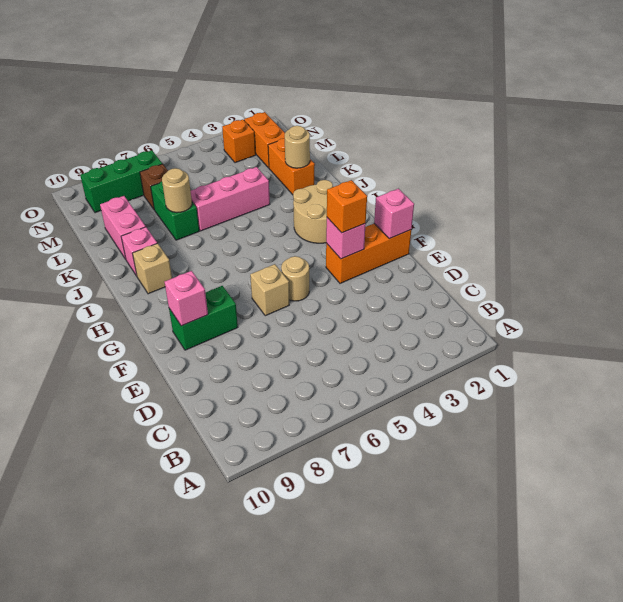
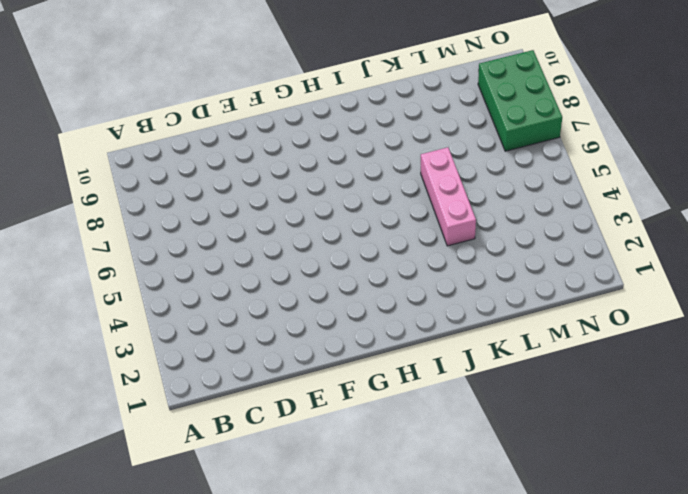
green brick N7:O9 level 1 -> green brick N7:N9 level 1
none -> orange brick F1:F3 level 1
none -> tan round brick F5 level 1
none -> tan brick F6 level 1

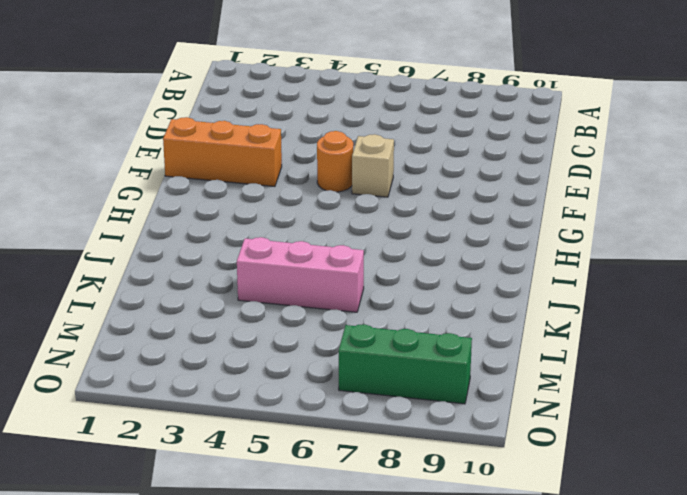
orange round brick F5 level 1 -> tan round brick F5 level 1
none -> green brick F8:F9 level 1
none -> tan round brick H2:I3 level 1
none -> tan brick I9 level 1

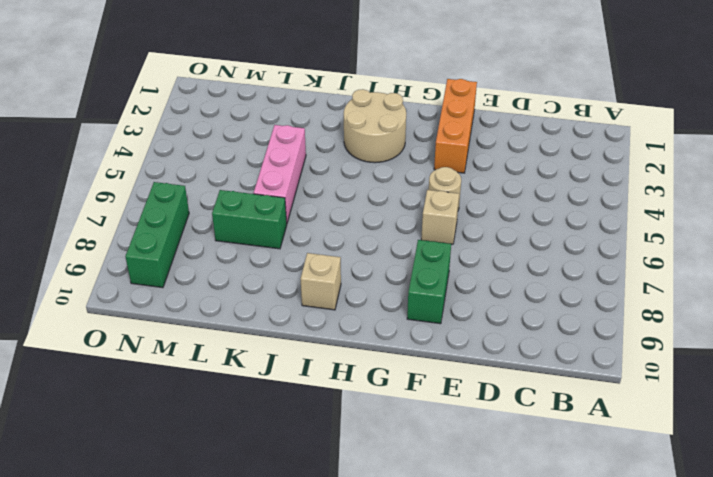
none -> pink brick J9 level 1
none -> orange brick K2:L2 level 1
none -> pink brick K9:L9 level 1

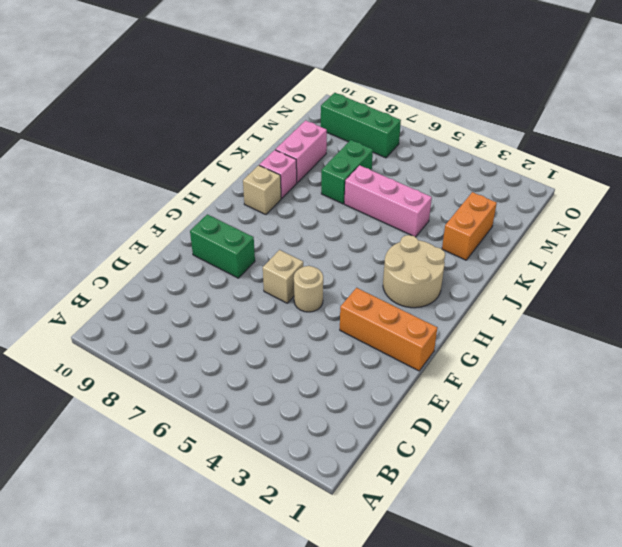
none -> orange brick M2:N2 level 1
none -> brown brick M7 level 1
none -> orange brick N3 level 1

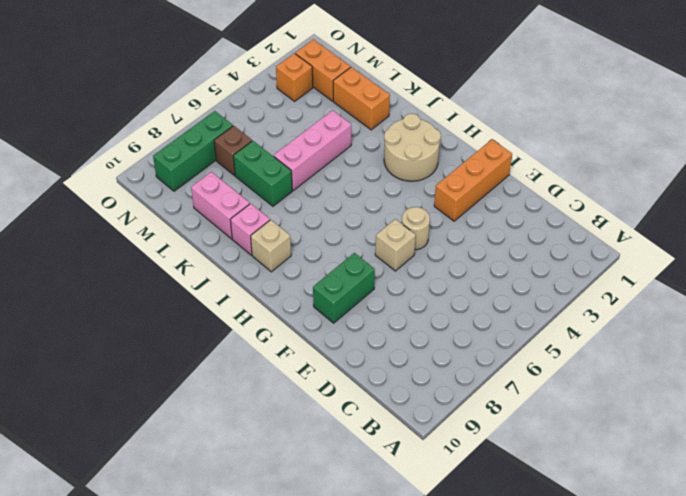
none -> pink brick F1 level 2
none -> pink brick F3 level 2
none -> pink brick F9 level 2

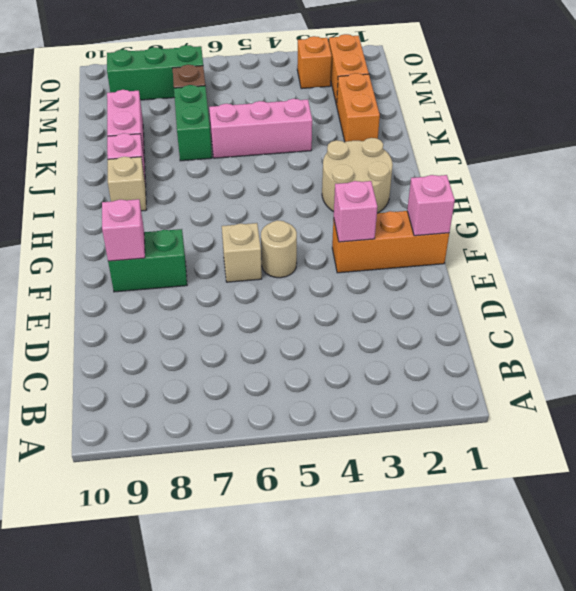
none -> tan round brick K2 level 2
none -> tan round brick K7 level 2
none -> orange brick F3 level 3

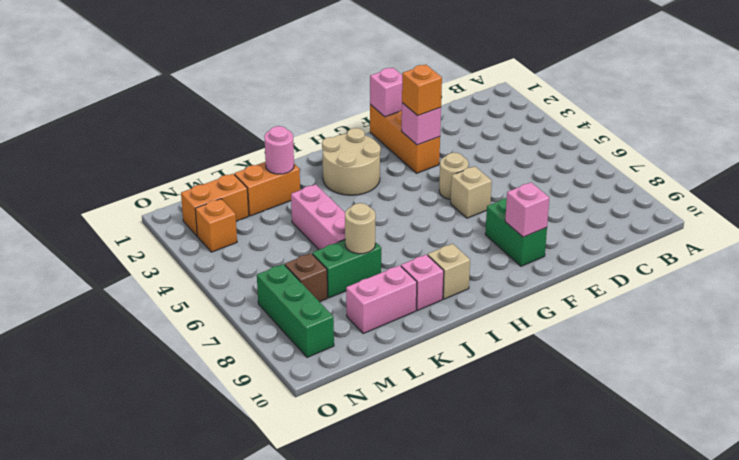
pink round brick K2 level 2 -> tan round brick K2 level 2

